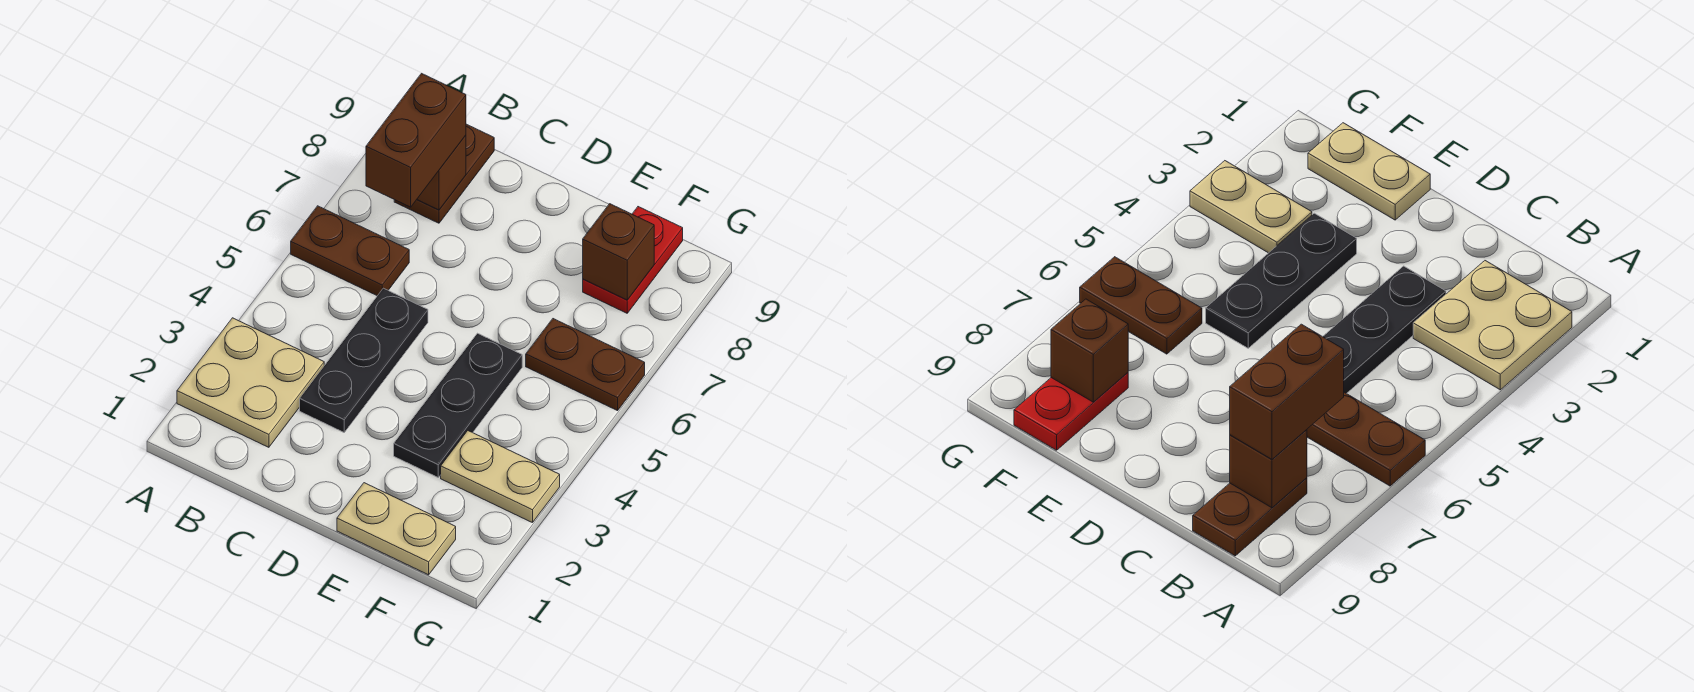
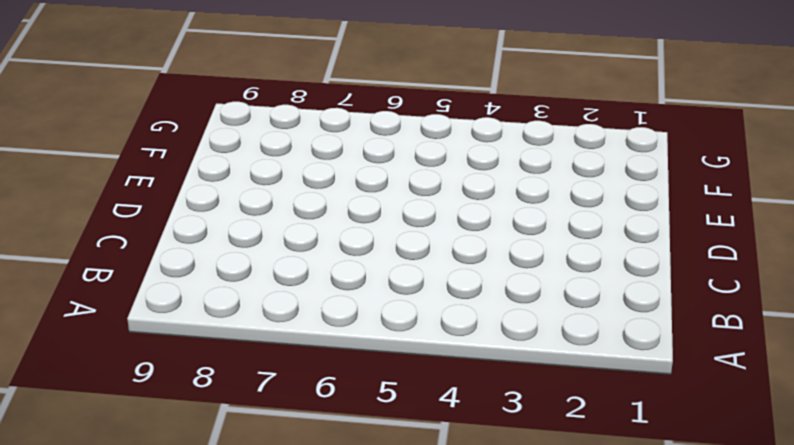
none -> tan plate A2:B3 level 1
none -> brown plate A6:B6 level 1
none -> brown plate B8:B9 level 1

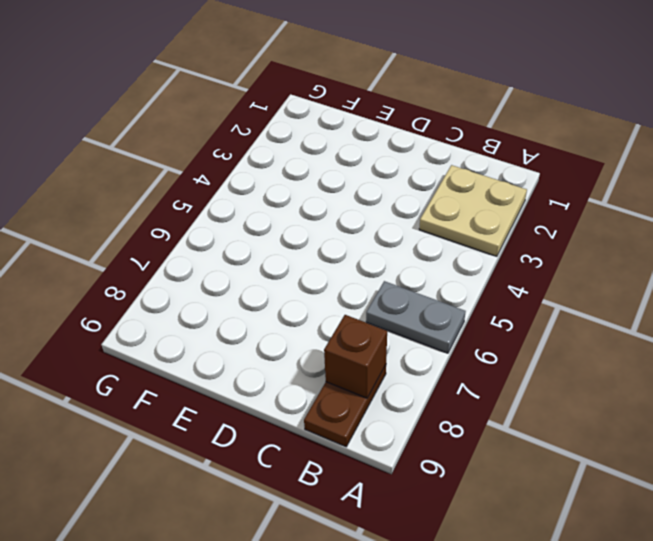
grey plate A6:B6 level 1 -> brown plate A6:B6 level 1
none -> black plate C3:C5 level 1
none -> tan plate E1:F1 level 1
none -> black plate E3:E5 level 1

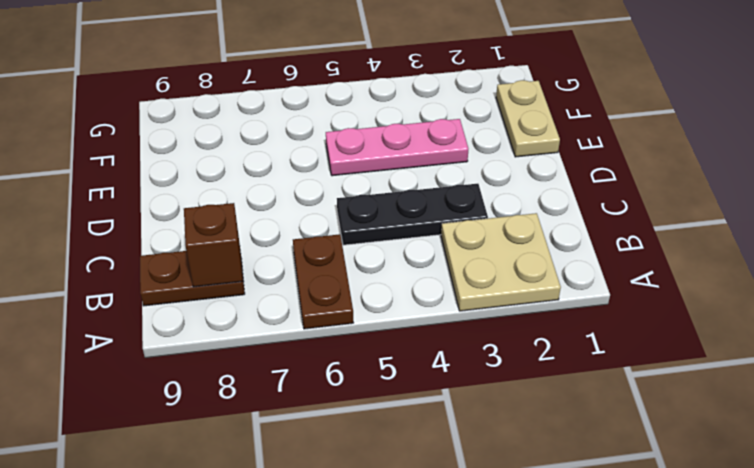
pink plate E3:E5 level 1 -> black plate E3:E5 level 1
none -> tan plate F3:G3 level 1
none -> brown plate F6:G6 level 1
none -> red plate F8:F9 level 1

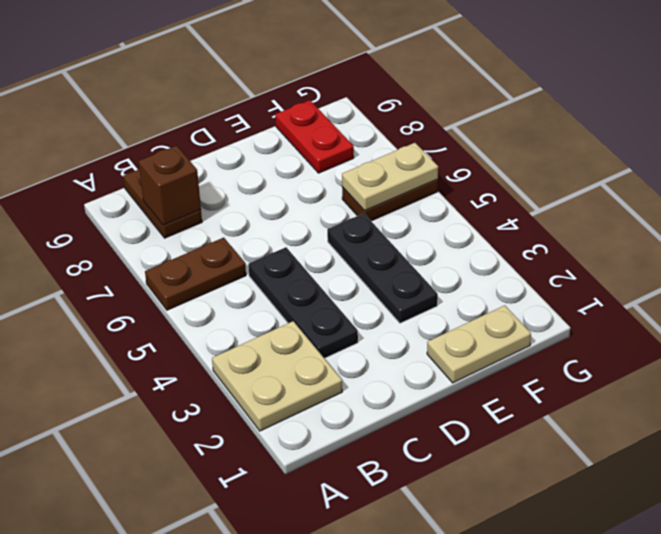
tan plate F6:G6 level 2 -> tan plate F3:G3 level 1
none -> brown brick F8 level 2
none -> brown brick B7:B8 level 3

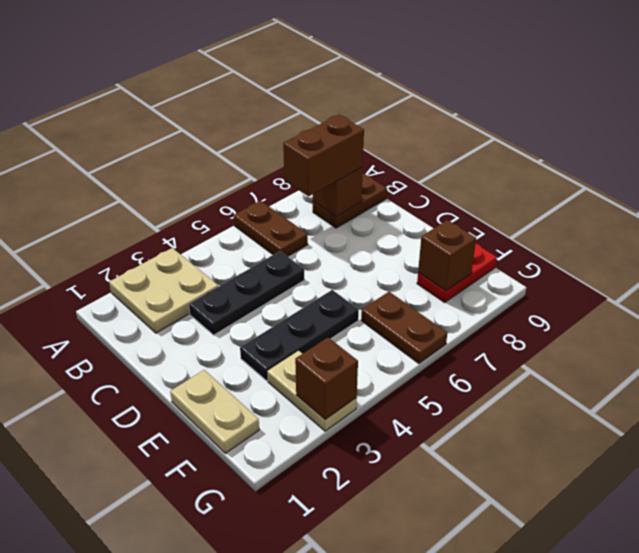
brown brick G3 level 2 -> none

